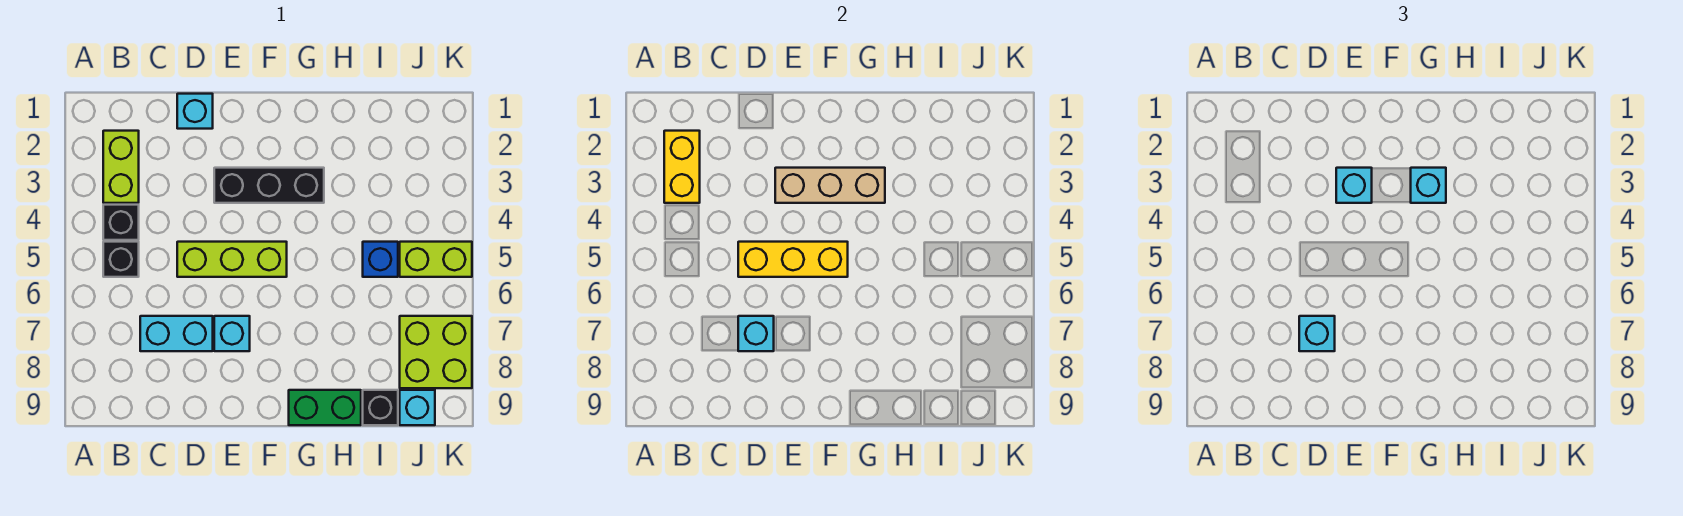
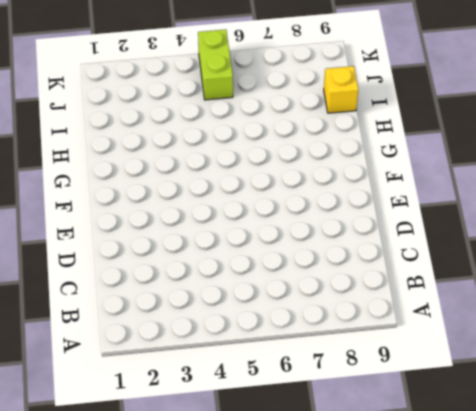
yellow brick I9 level 1 -> black brick I9 level 1
none -> lime brick B2:B3 level 1
none -> black brick B4 level 1
none -> black brick B5 level 1

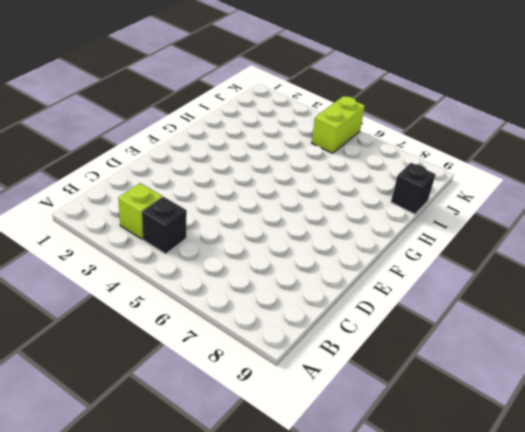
lime brick B3 level 1 -> lime brick B2:B3 level 1
none -> black brick B5 level 1
none -> cyan brick C7:D7 level 1
none -> cyan brick D1 level 1

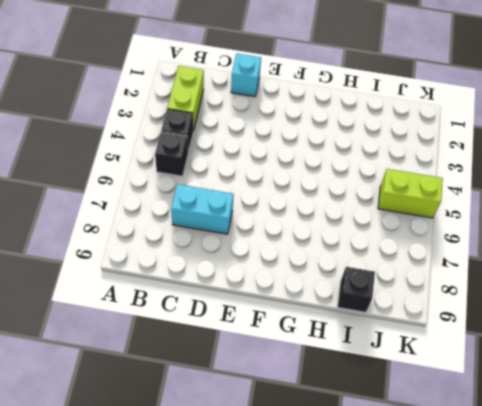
none -> lime brick D5:F5 level 1
none -> black brick E3:G3 level 1
none -> cyan brick E7 level 1

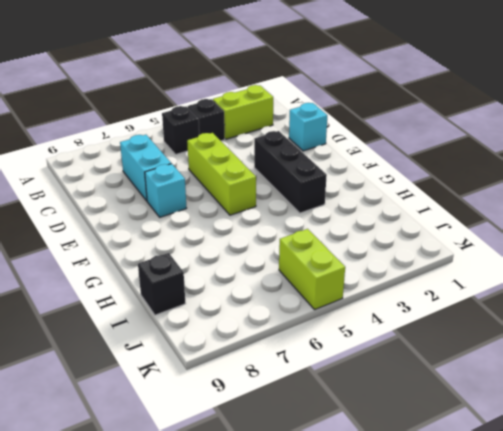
none -> green brick G9:H9 level 1
none -> blue brick I5 level 1
none -> lime brick J7:K8 level 1

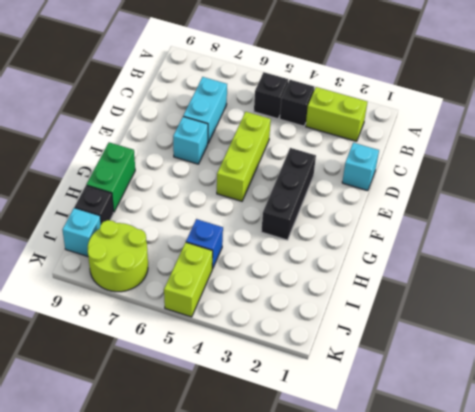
lime round brick J7:K8 level 1 -> lime brick J7:K8 level 1
none -> yellow brick B2:B3 level 2
none -> yellow brick D5:F5 level 2
none -> cyan brick D7 level 2

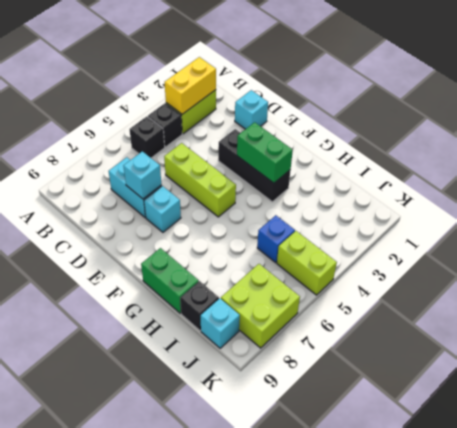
green brick F3:G3 level 2 -> tan brick E3:G3 level 2
none -> yellow brick D5:F5 level 2
none -> cyan brick D7 level 3
none -> cyan brick E3 level 3

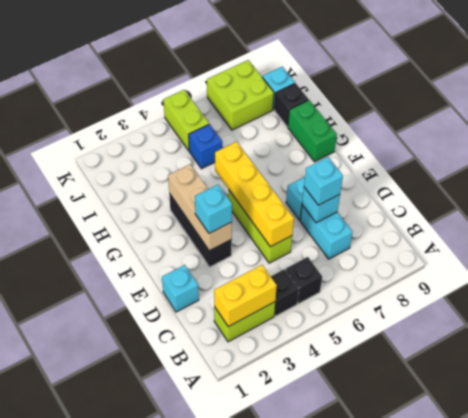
yellow brick D5:G5 level 2 -> yellow brick D5:F5 level 2
none -> cyan brick G3 level 3

